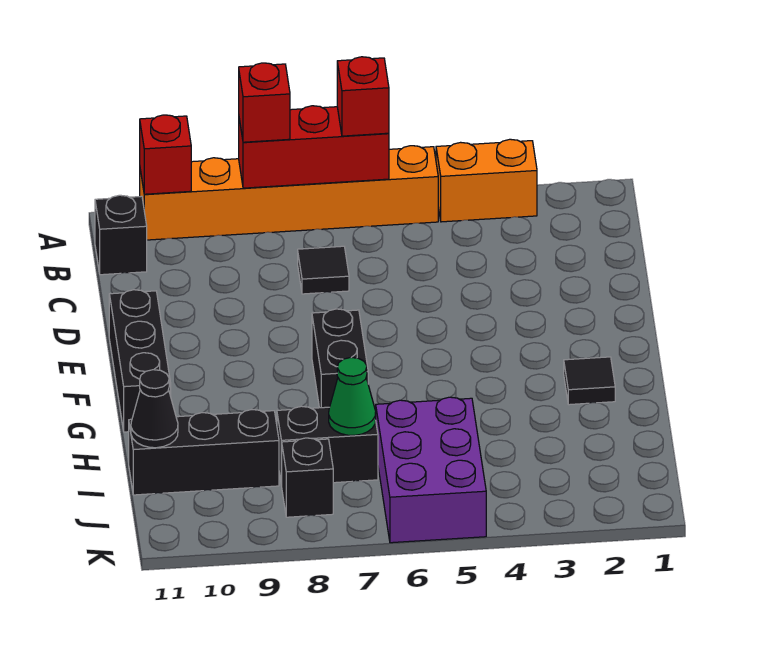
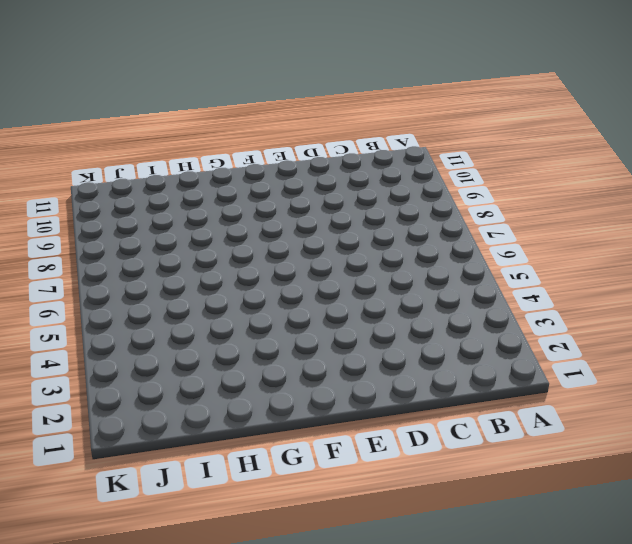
none -> orange brick A3:A4 level 1
none -> orange brick A5:A10 level 1
none -> black brick B11 level 1

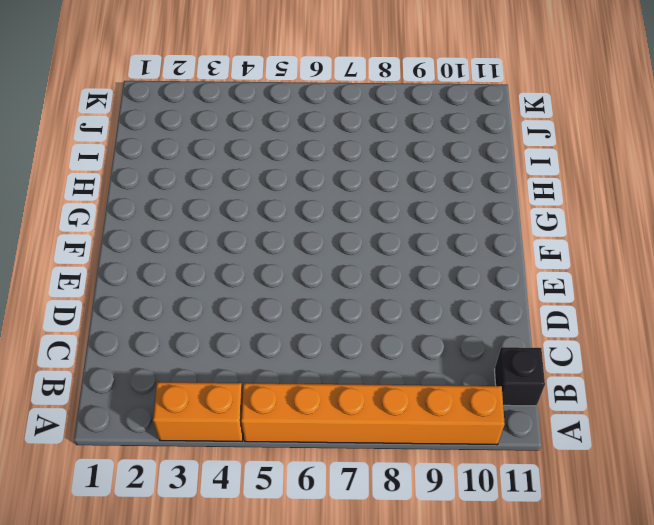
none -> black tile C7 level 1
none -> black brick E11:G11 level 1
none -> black brick F7:G7 level 1

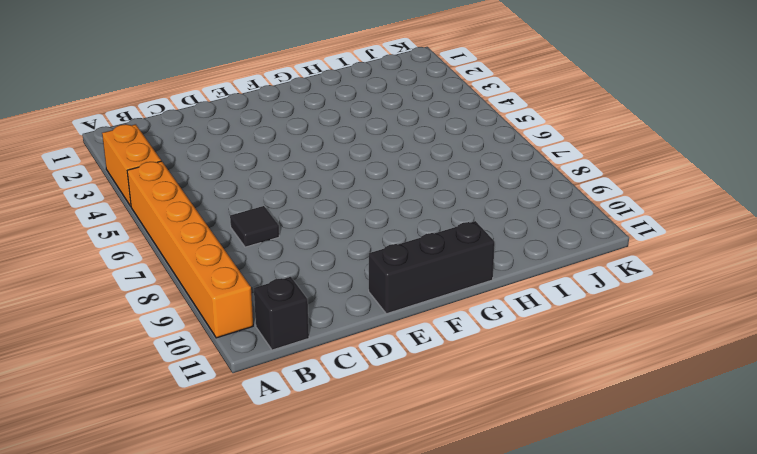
none -> black brick F7:G7 level 1
none -> black tile G2 level 1
none -> purple brick I5:K6 level 1

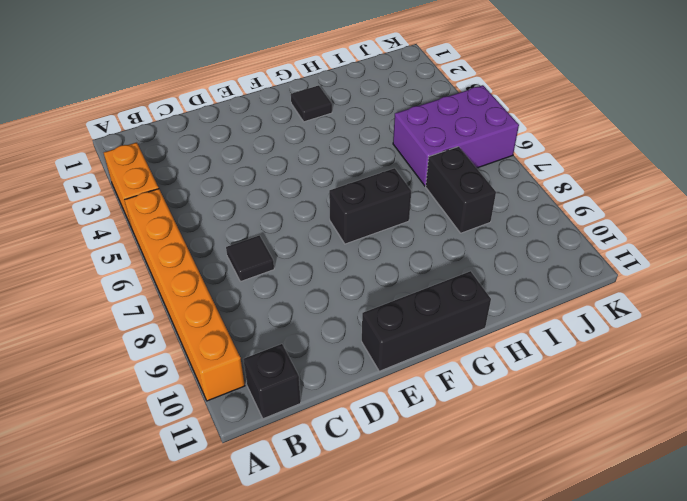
none -> black brick I9:I11 level 1
none -> black brick J8 level 1
none -> red brick A6:A8 level 2

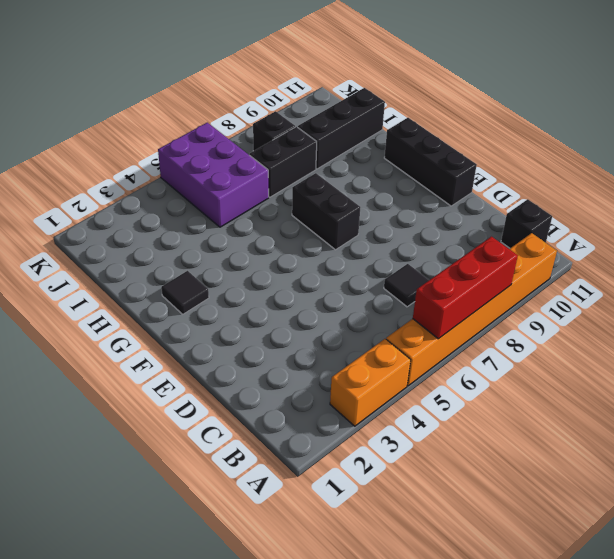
none -> red brick A10 level 2
none -> green cone I7 level 2
none -> black cone I11 level 2

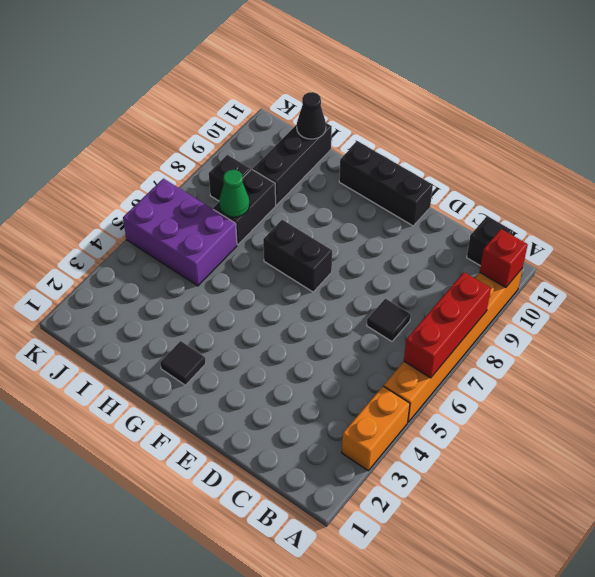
none -> red brick A6 level 3
none -> red brick A8 level 3

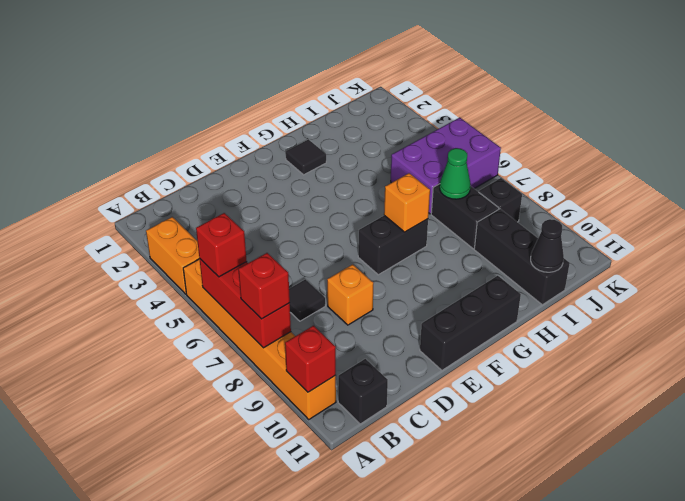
orange brick D8 level 1 -> none
orange brick G7 level 2 -> none

